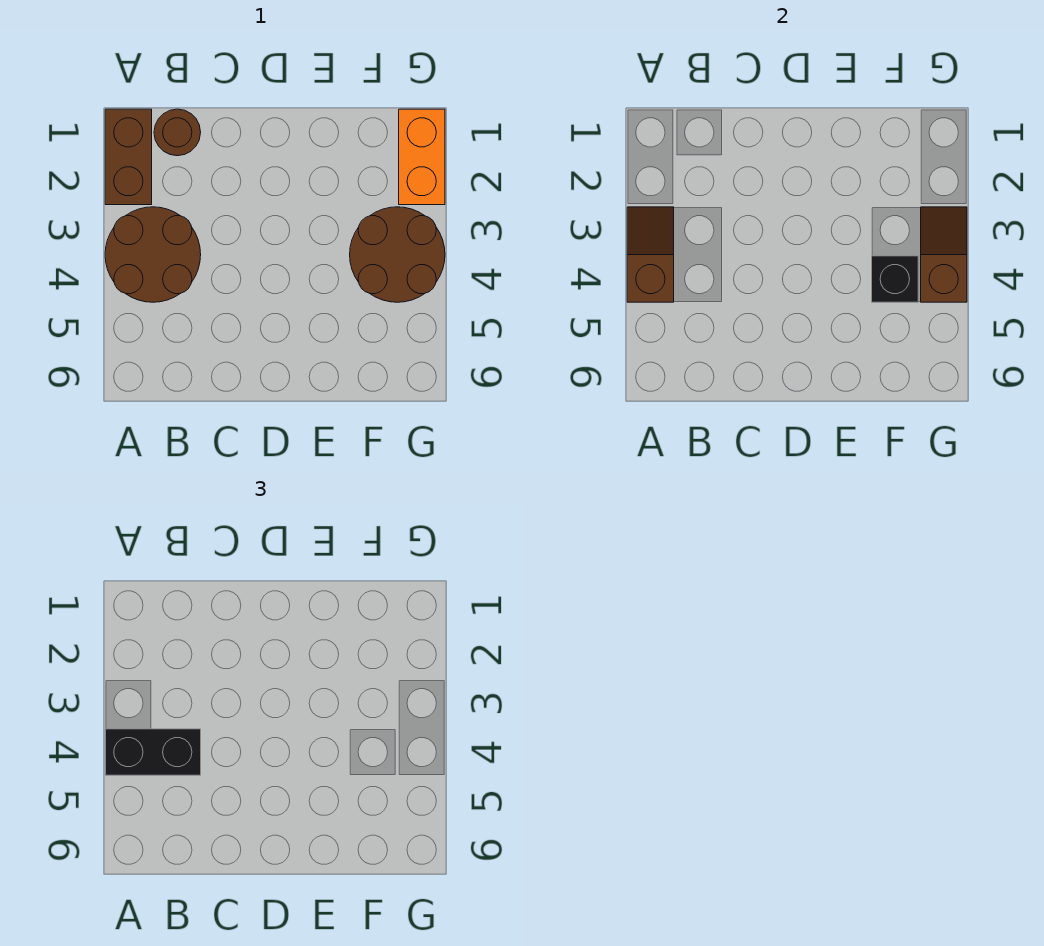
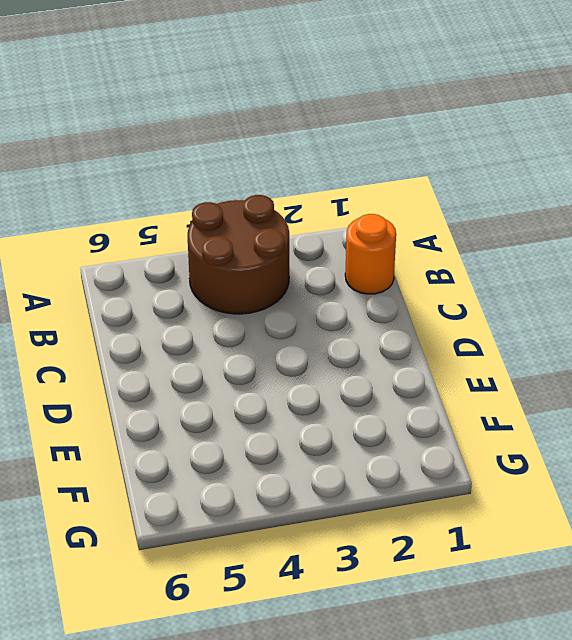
orange round brick B1 level 1 -> brown round brick B1 level 1
none -> brown brick A1:A2 level 1
none -> brown round brick F3:G4 level 1

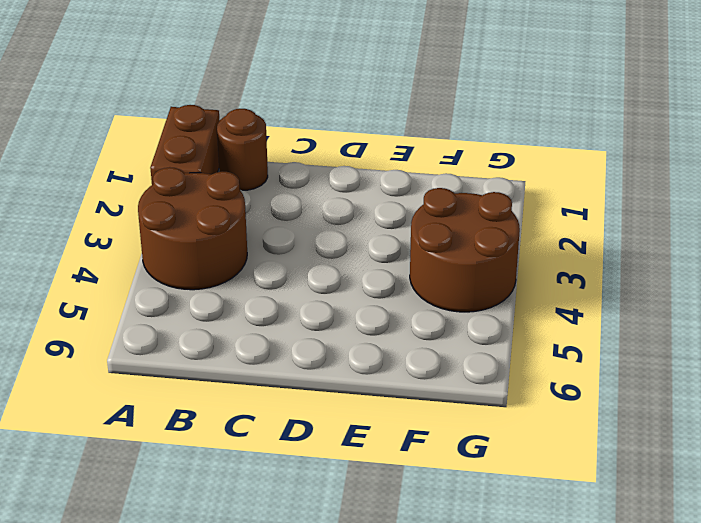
none -> orange brick G1:G2 level 1
none -> brown slope A3:A4 level 2 top 4

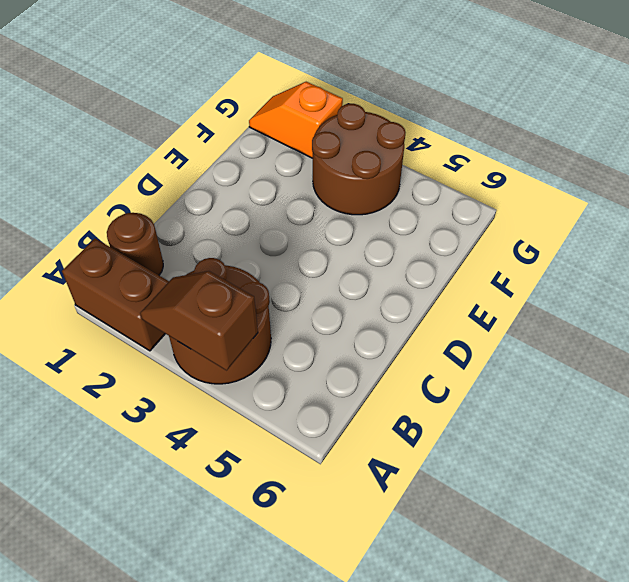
orange slope G1:G2 level 1 top 2 -> orange brick G1:G2 level 1
none -> black brick F4 level 2
none -> brown slope G3:G4 level 2 top 4

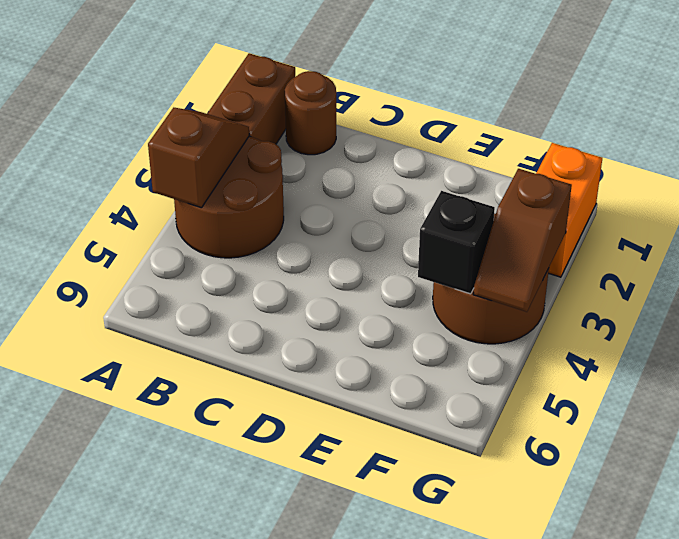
brown slope G3:G4 level 2 top 3 -> brown slope G3:G4 level 2 top 4
none -> black brick A4:B4 level 3

